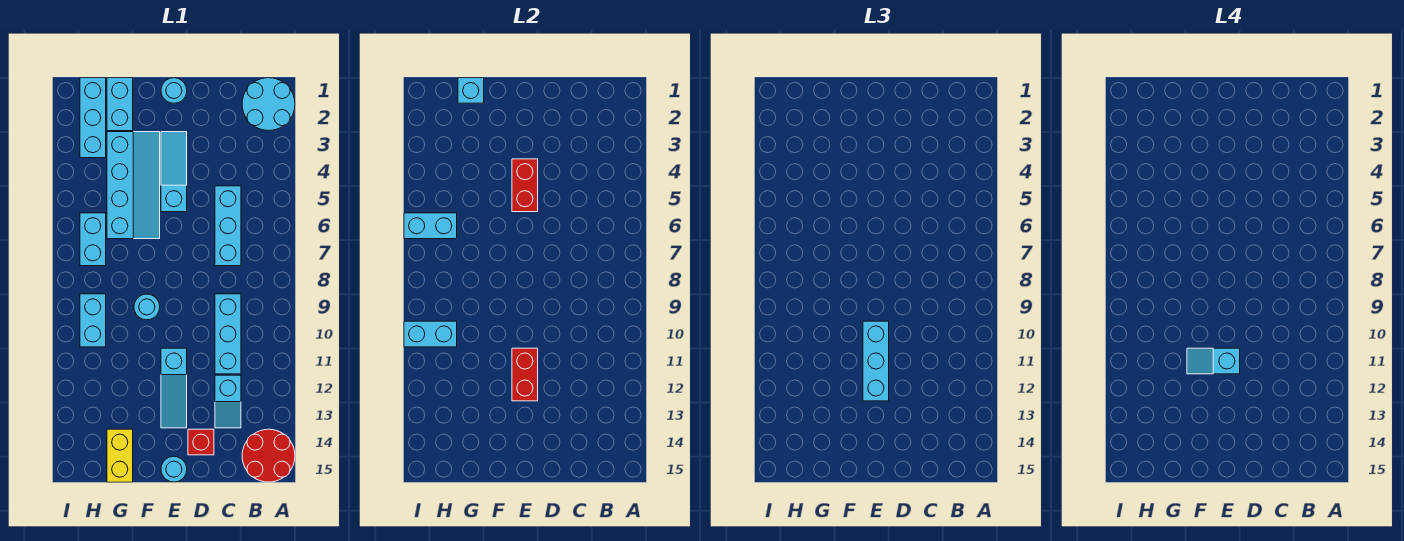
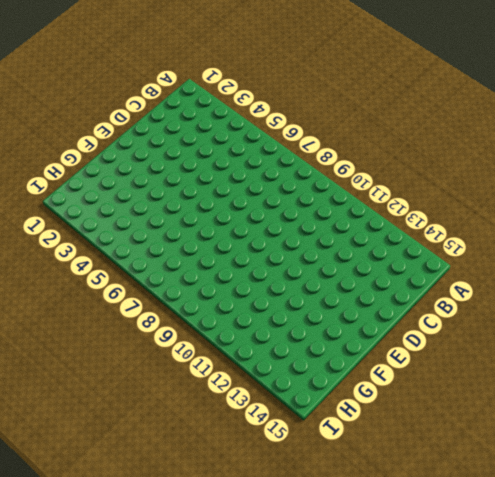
none -> cyan round brick A1:B2 level 1
none -> red round brick A14:B15 level 1
none -> cyan brick C5:C7 level 1

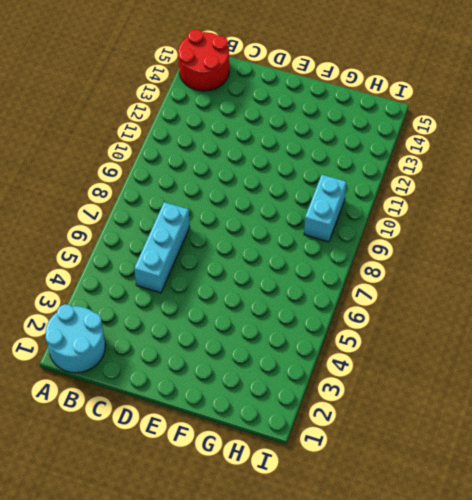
none -> cyan brick C9:C11 level 1
none -> cyan slope C12:C13 level 1 top 12
none -> red brick D14 level 1

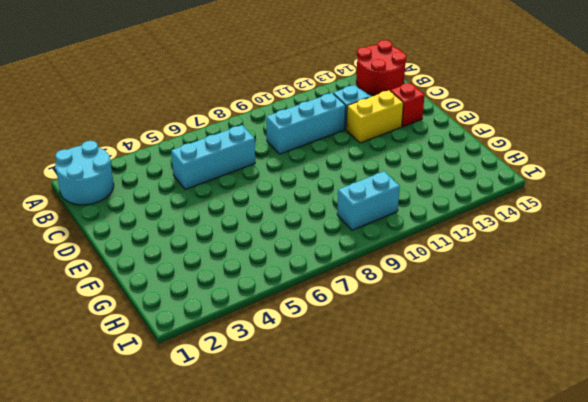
yellow brick D12:D13 level 1 -> yellow brick G14:G15 level 1
none -> cyan round brick E1 level 1
none -> cyan slope E3:E5 level 1 top 5
none -> cyan slope E11:E13 level 1 top 11

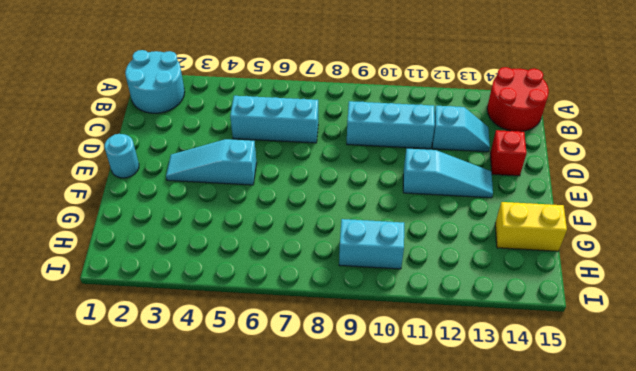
none -> cyan round brick E15 level 1
none -> cyan slope F3:G6 level 1 top G
none -> cyan round brick F9 level 1

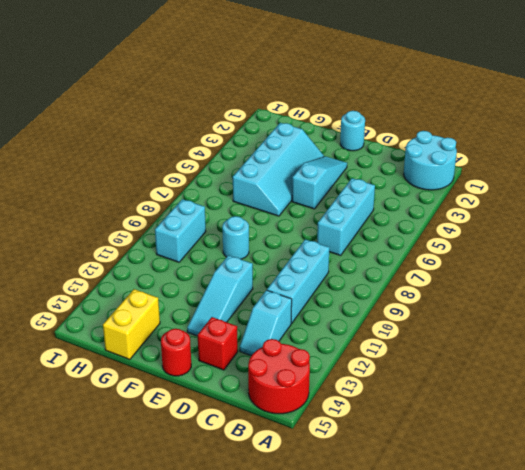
red round brick E15 level 1 -> cyan round brick E15 level 1
none -> cyan brick G1:G2 level 1
none -> cyan brick H1:H3 level 1
none -> cyan brick H6:H7 level 1

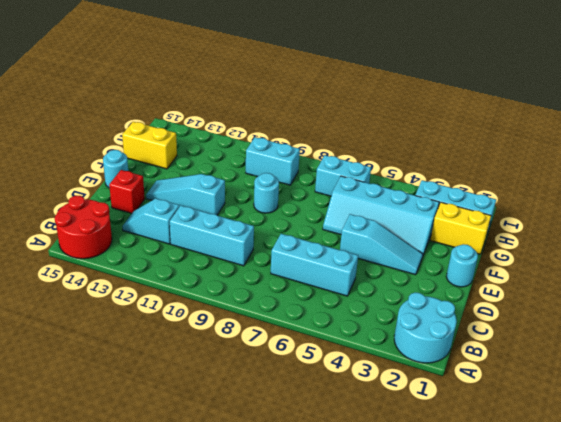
yellow brick G1:G2 level 1 -> cyan brick G1:G2 level 1
none -> red brick E4:E5 level 2
none -> red brick E11:E12 level 2
none -> cyan brick G1 level 2

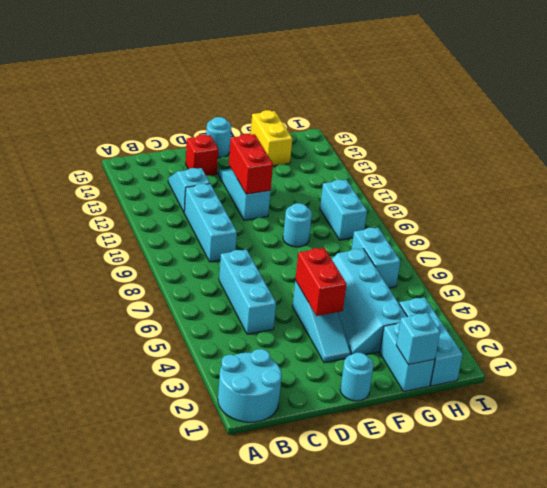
none -> red round brick A14:B15 level 1
none -> cyan brick H6:I6 level 2
none -> cyan brick H10:I10 level 2

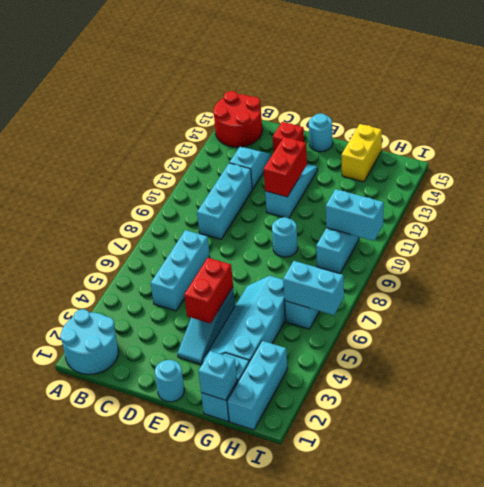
none -> cyan brick E10:E12 level 3
none -> cyan slope E11:F11 level 4 top E

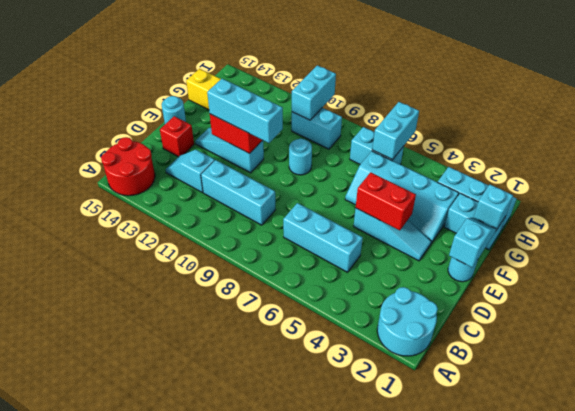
cyan slope E1:F1 level 2 top E -> cyan slope E11:F11 level 4 top E

